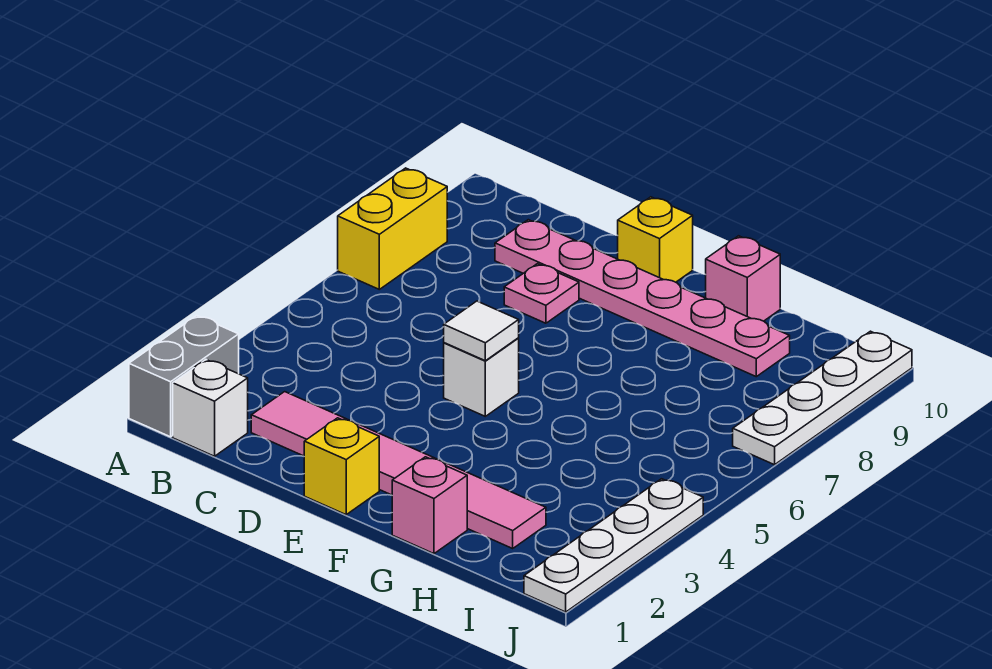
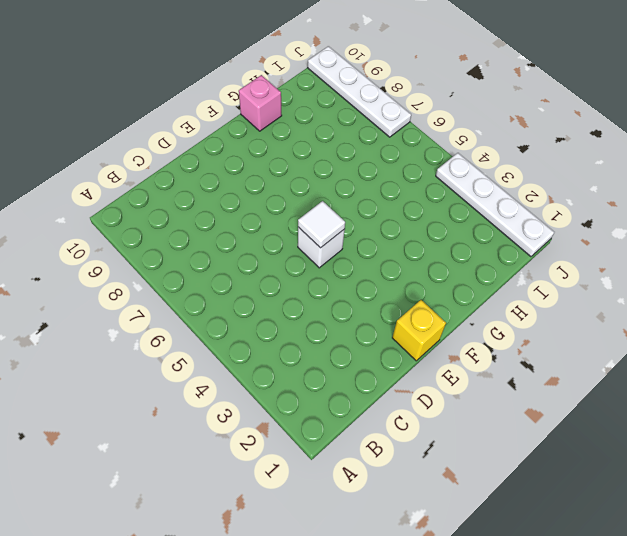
none -> grey brick A1:A2 level 1
none -> yellow brick A7:A8 level 1
none -> white brick B1 level 1

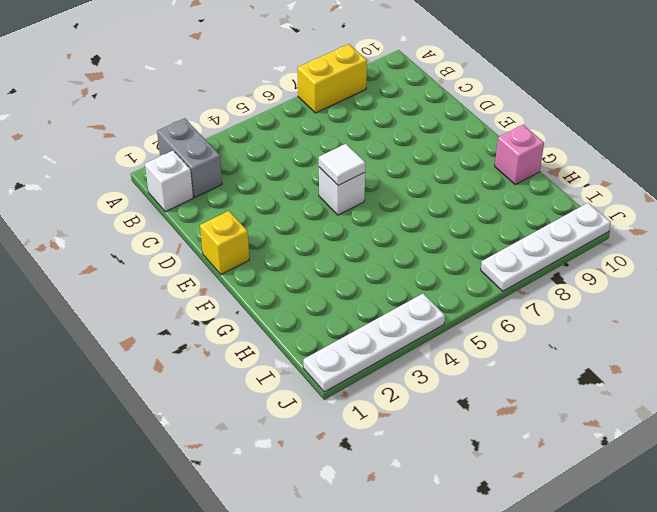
grey brick A2:B2 level 1 -> grey brick A1:A2 level 1
none -> pink tile C2:H2 level 1
none -> pink plate C9:H9 level 1
none -> pink plate D8 level 1

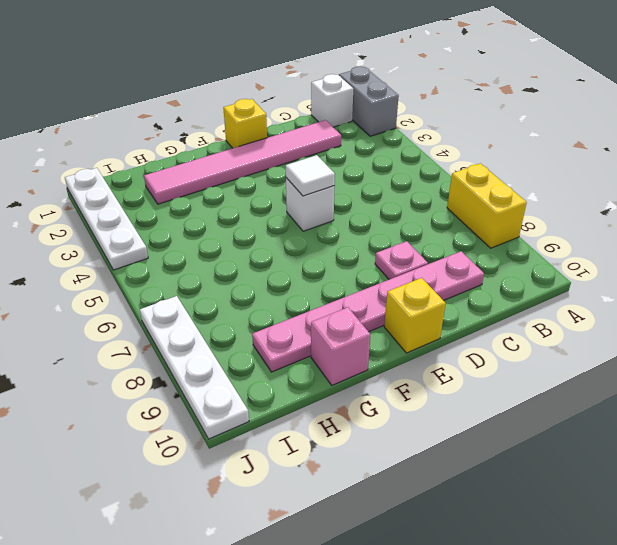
none -> pink brick G1 level 1

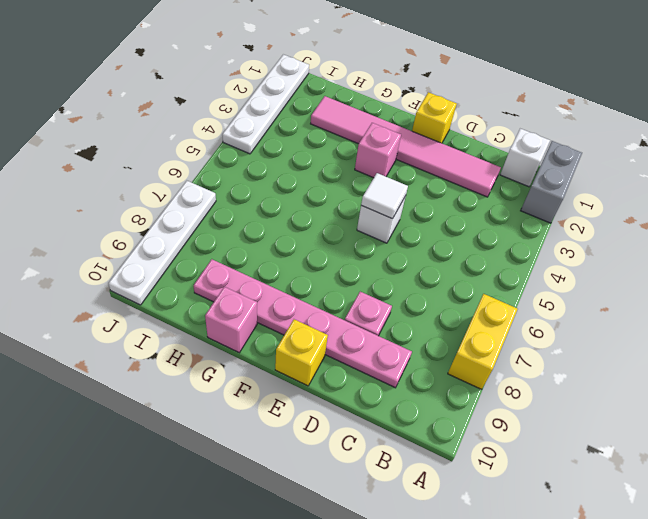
pink brick F3 level 1 -> pink brick G1 level 1

